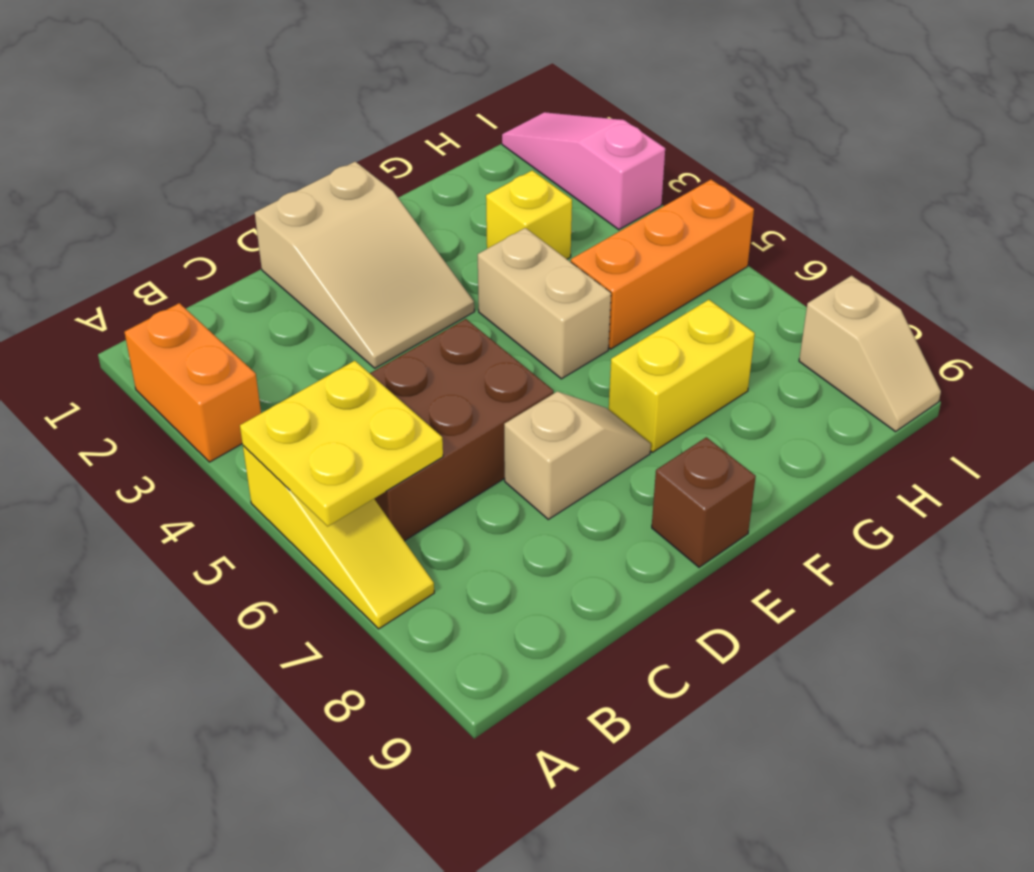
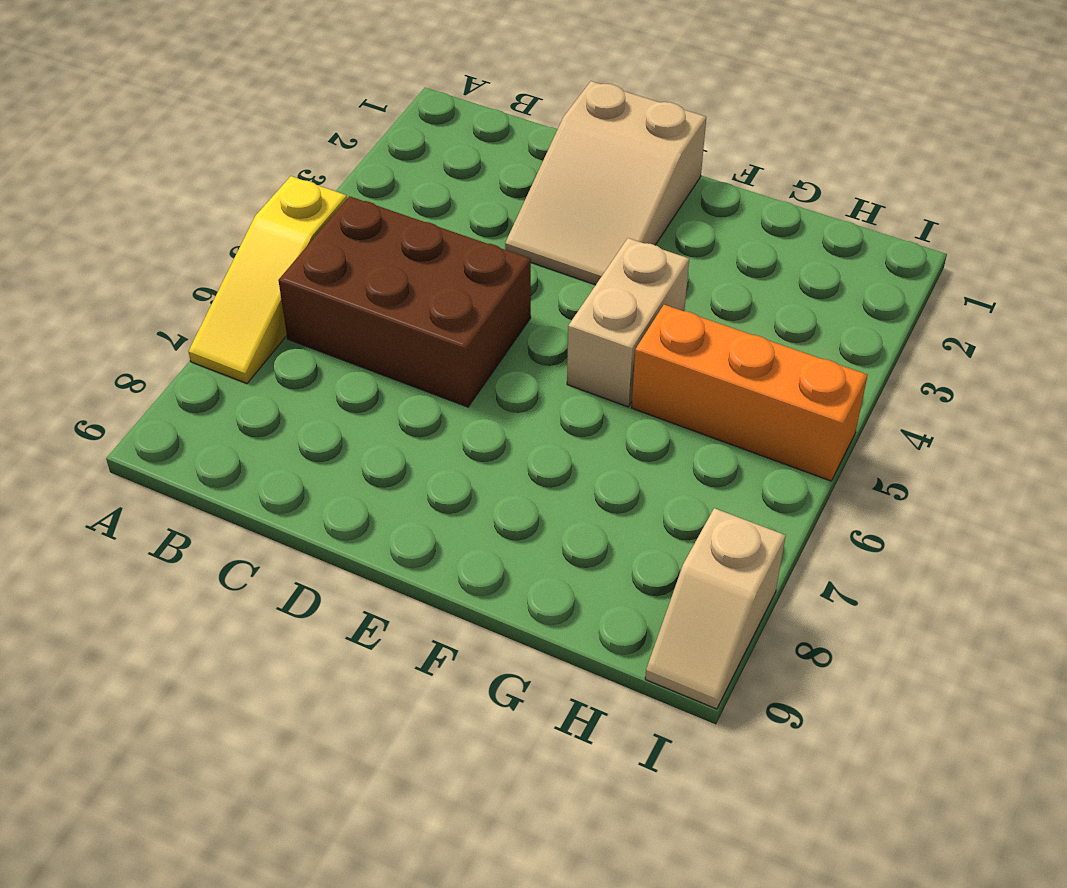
none -> orange brick A2:A3 level 1
none -> tan slope D7:E7 level 1 top D
none -> brown brick E9 level 1

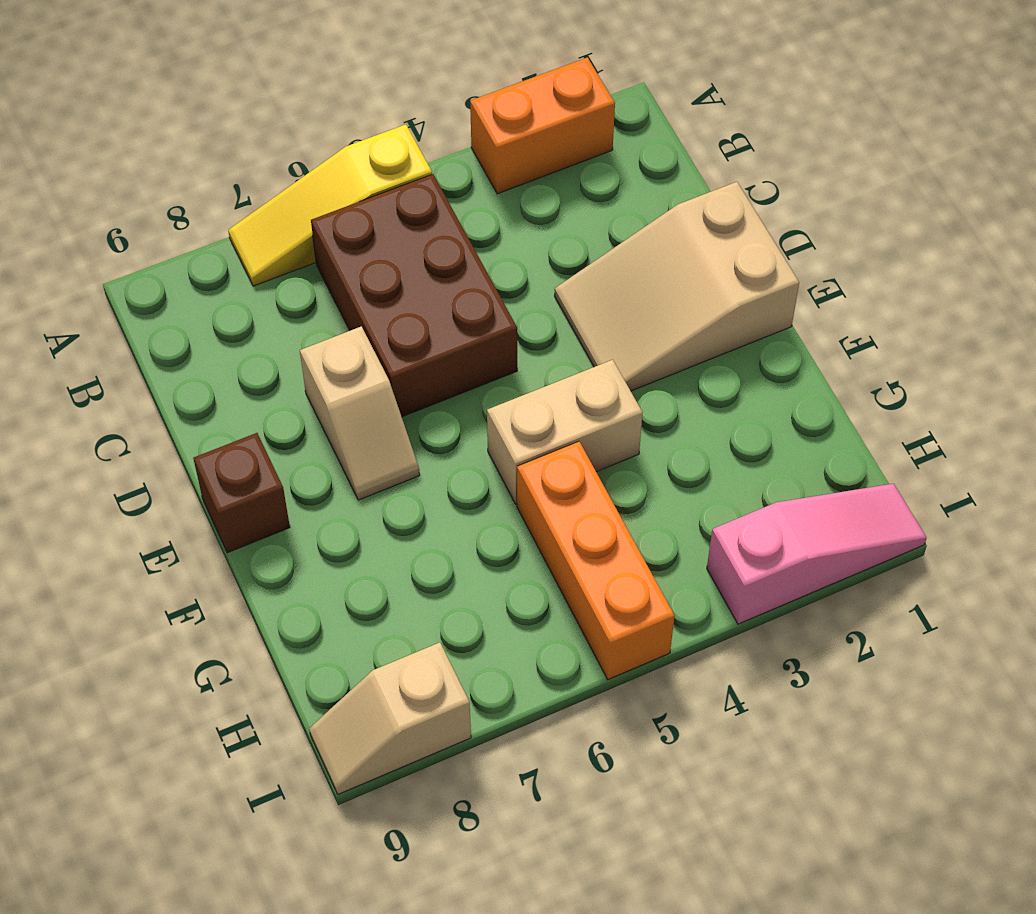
none -> yellow brick F7:G7 level 1
none -> yellow brick G3 level 1
none -> yellow plate A5:B6 level 2

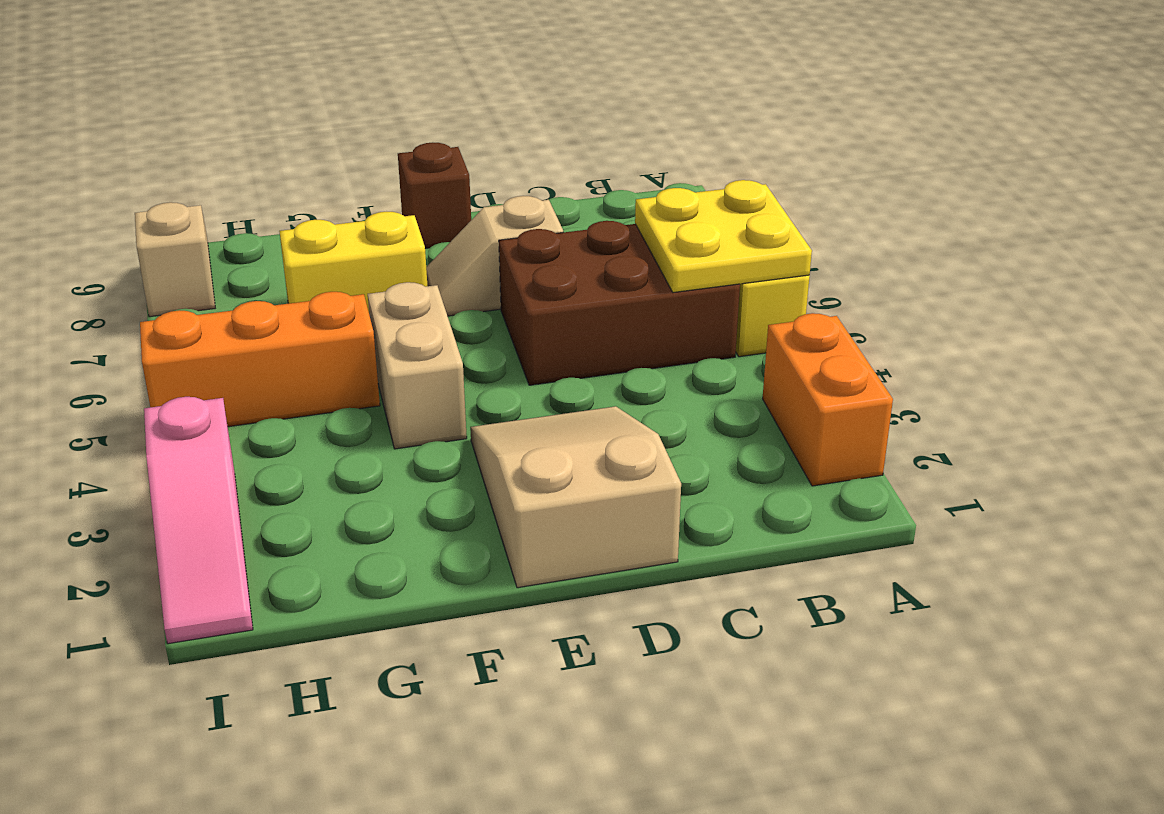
none -> yellow brick G3 level 1

